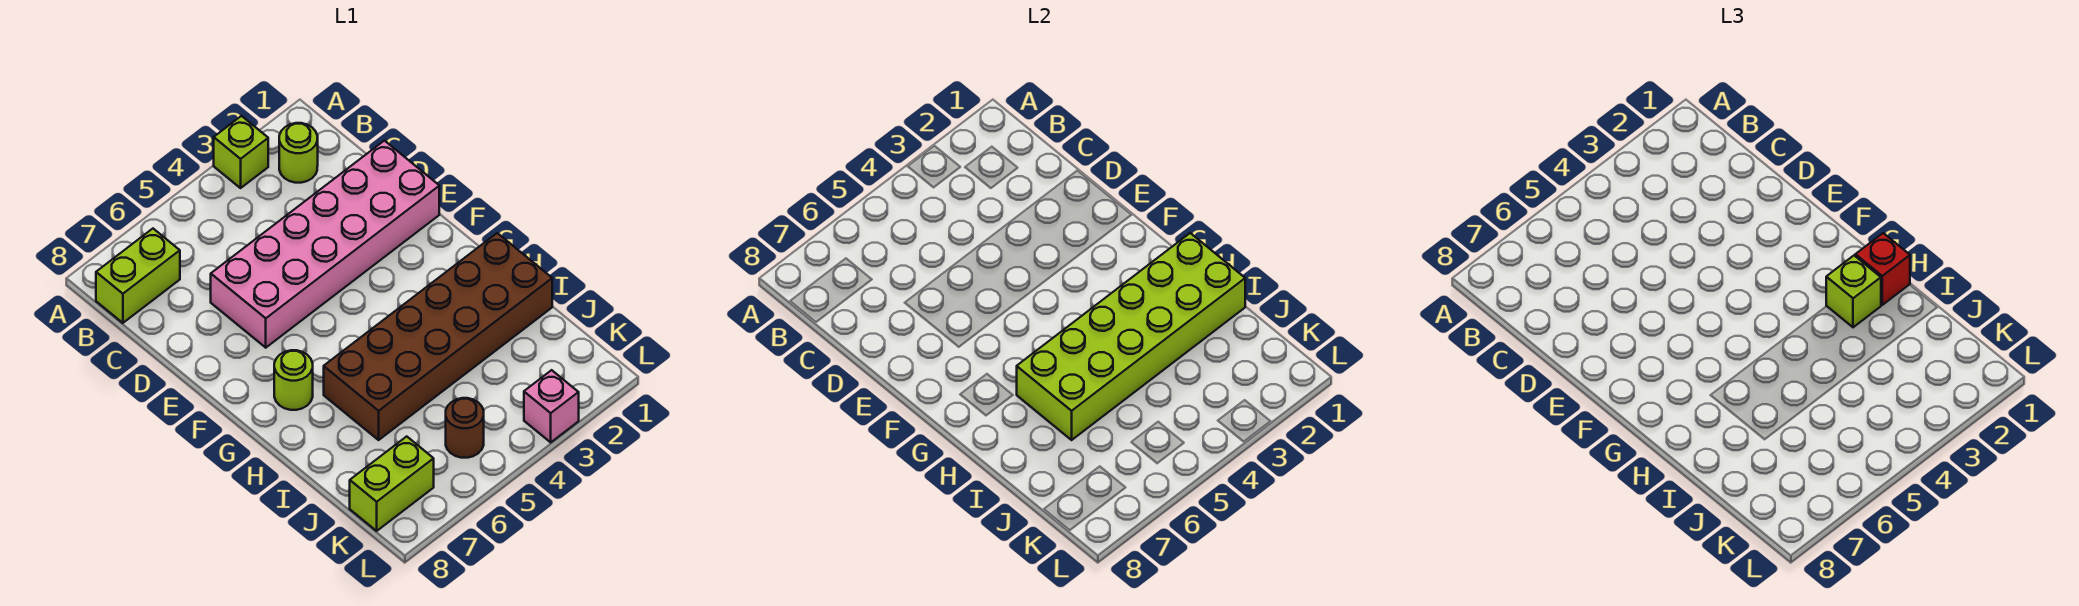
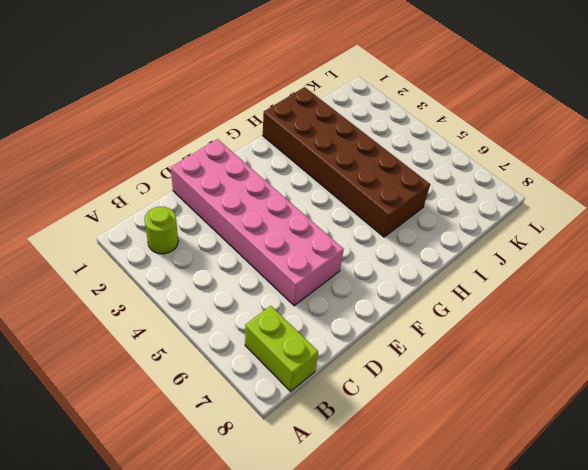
none -> lime brick A3 level 1
none -> lime round brick G7 level 1
none -> brown round brick K5 level 1

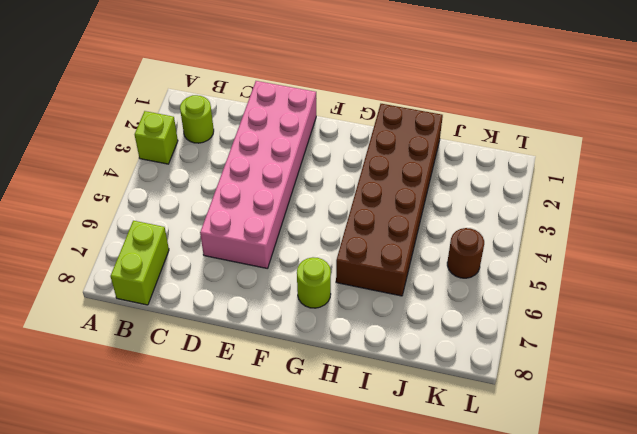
none -> lime brick K7:K8 level 1
none -> pink brick L3 level 1
none -> lime brick H1:I6 level 2

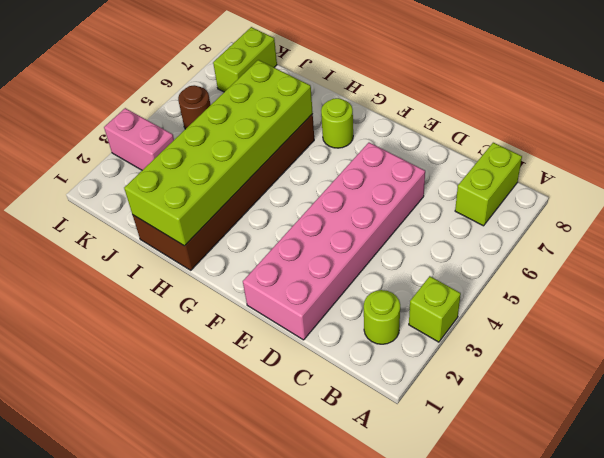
pink brick K3:L3 level 1 -> pink brick L3 level 1
none -> red brick H1 level 3
none -> lime brick H2 level 3

